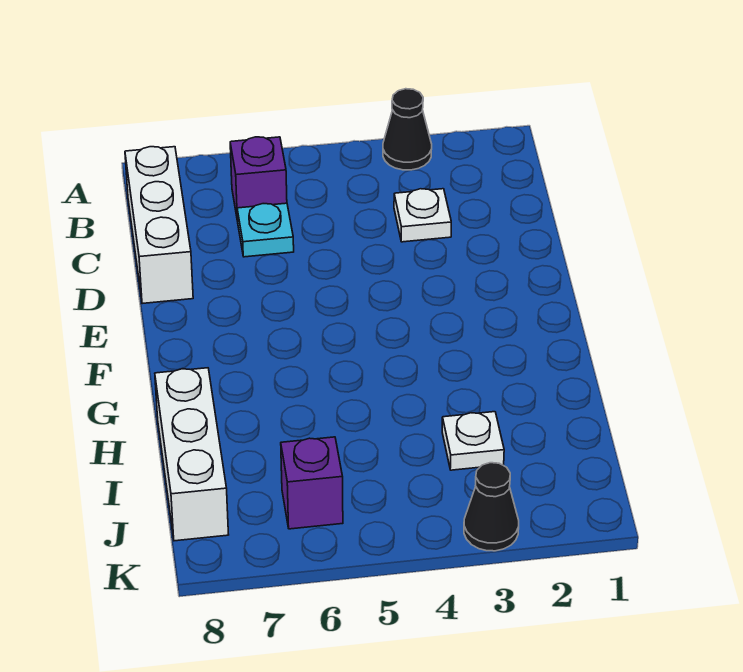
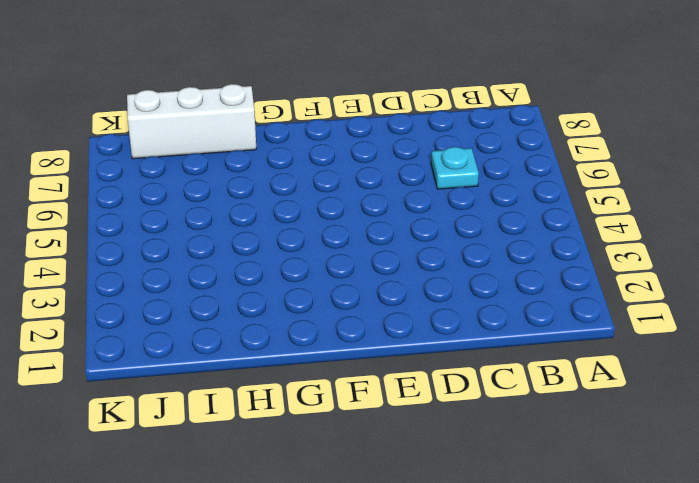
none -> black cone A3 level 1
none -> purple brick B6 level 1

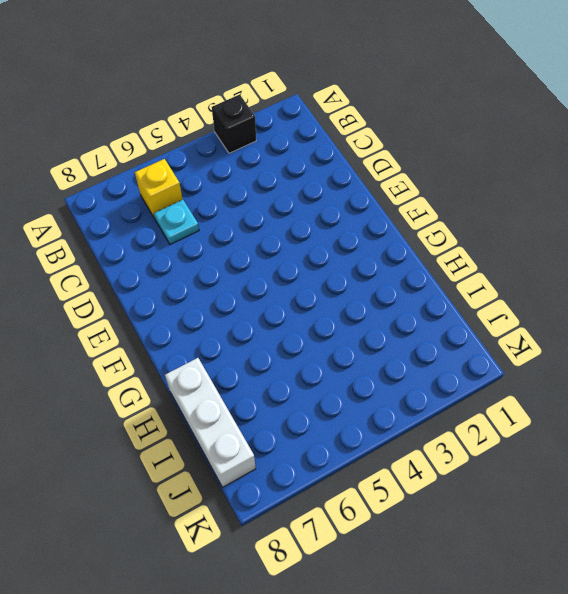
black brick A3 level 1 -> black cone A3 level 1
yellow brick B6 level 1 -> purple brick B6 level 1
none -> white brick B8:D8 level 1
none -> white plate C3 level 1

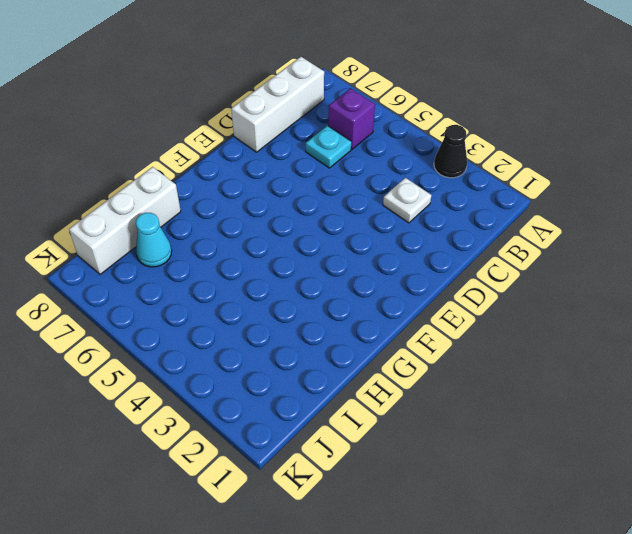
cyan cone I7 level 1 -> none
none -> white plate I3 level 1
none -> purple brick J6 level 1

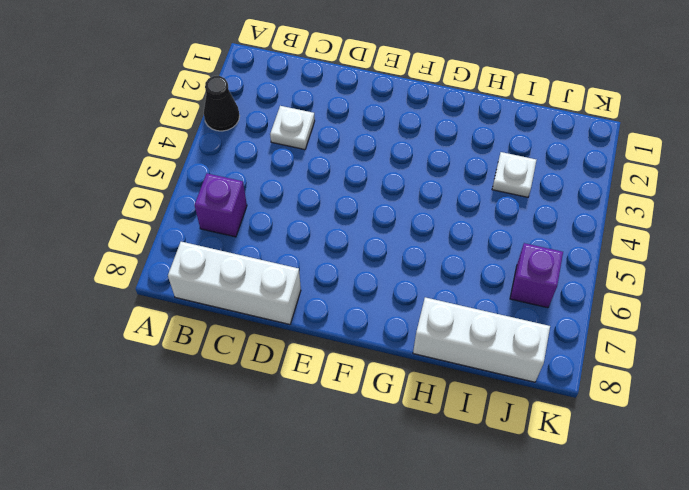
none -> cyan plate C6 level 1
none -> black cone K3 level 1

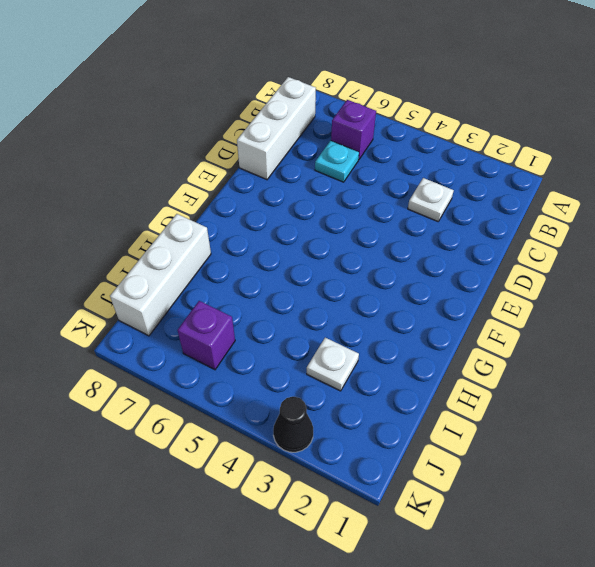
none -> black cone A3 level 1

